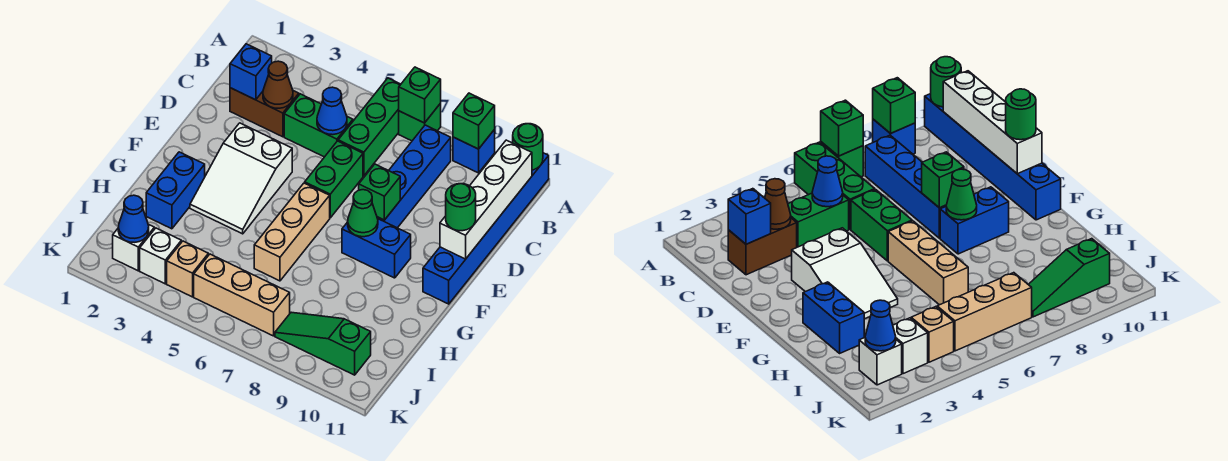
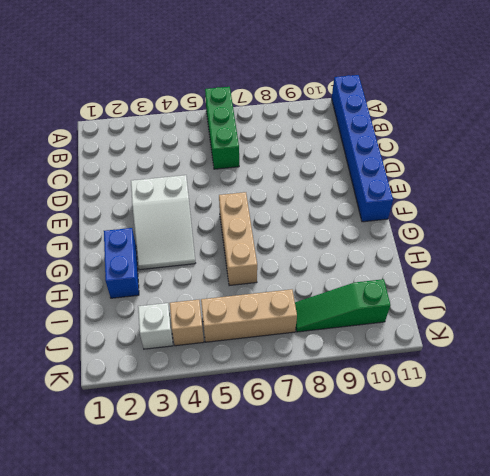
none -> green brick A7 level 1
none -> blue brick A9 level 1
none -> blue brick B8:E8 level 1

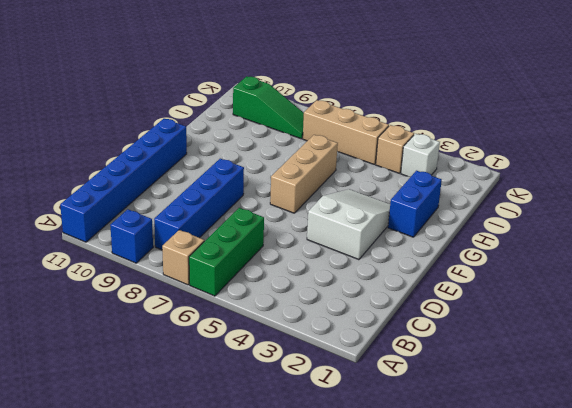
tan brick A7 level 1 -> green brick A7 level 1
none -> brown brick C2:C3 level 1
none -> green brick C4:C5 level 1
none -> green brick D6:E6 level 1

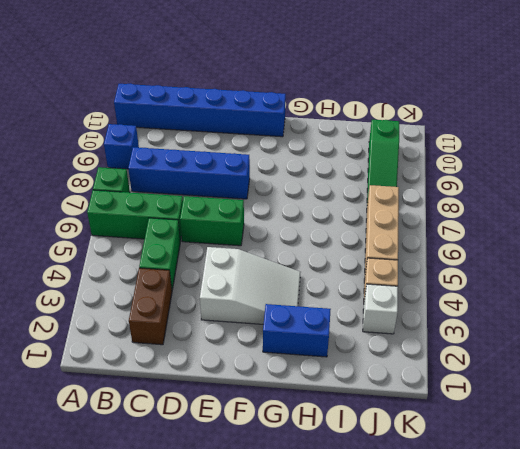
none -> tan brick F6:H6 level 1
none -> blue brick F8:F9 level 1
none -> white brick J2 level 1

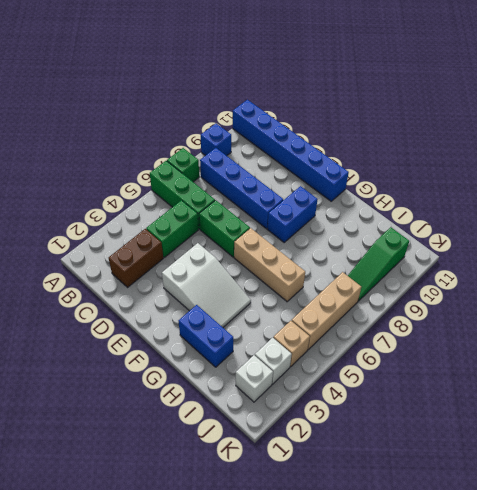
none -> green brick A7 level 2
none -> green brick A9 level 2
none -> green round brick A11 level 2

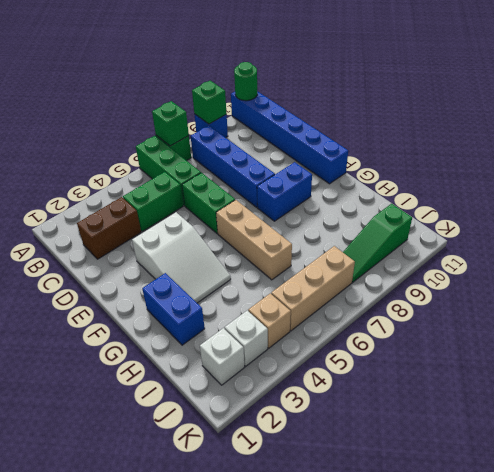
none -> white brick B11:E11 level 2
none -> blue brick C2 level 2
none -> brown cone C3 level 2

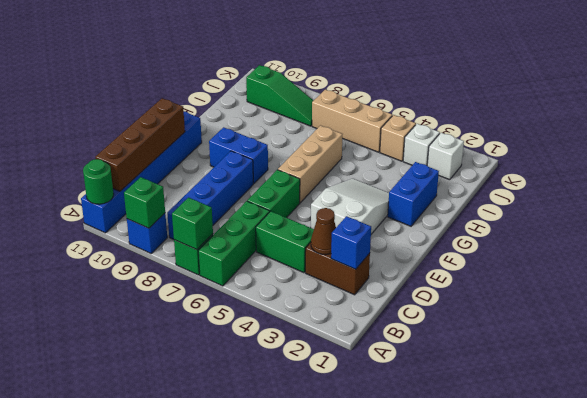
brown brick B11:E11 level 2 -> white brick B11:E11 level 2
none -> blue cone C5 level 2
none -> green brick E8 level 2
none -> green cone F8 level 2

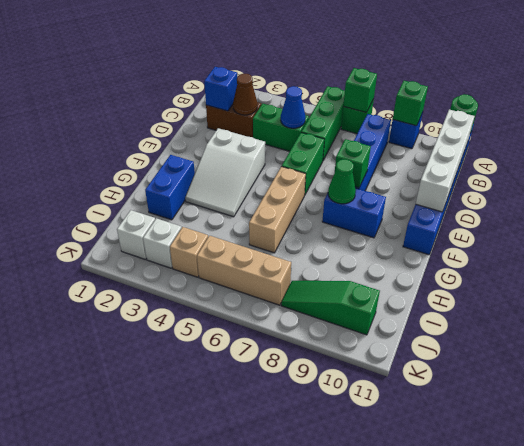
none -> blue cone J2 level 2
none -> green round brick E11 level 3

